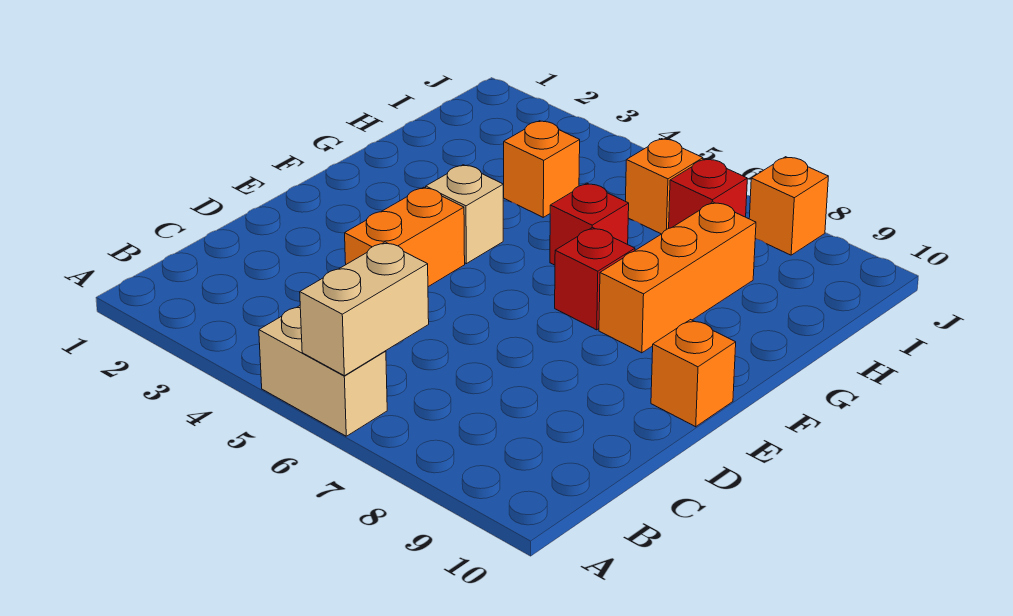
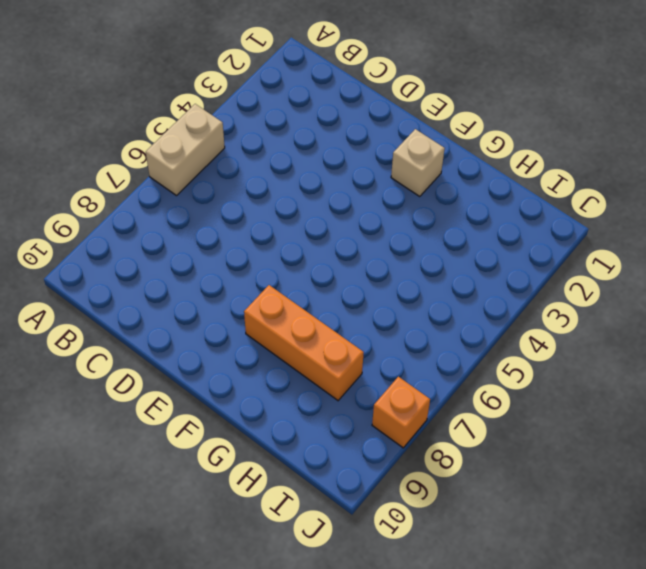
tan brick F2 level 1 -> tan brick F4 level 1
none -> orange brick D4:E4 level 1
none -> orange brick E10 level 1
none -> red brick F7 level 1

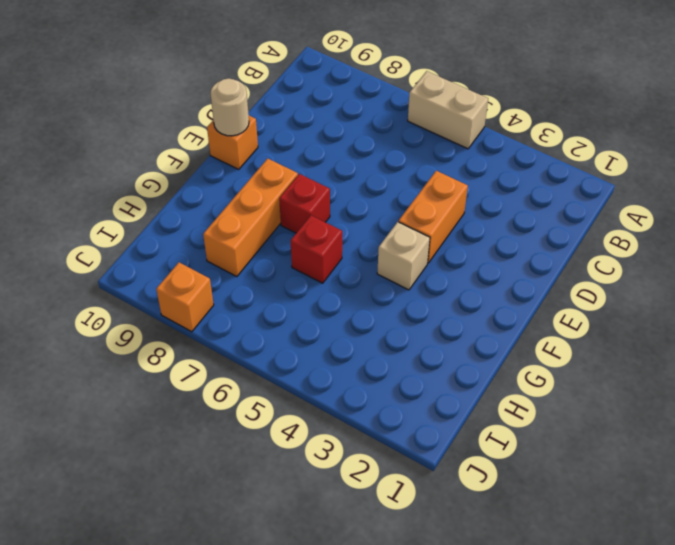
tan round brick E10 level 2 -> none
none -> orange brick H4 level 1
none -> orange brick I6 level 1
none -> red brick I7 level 1

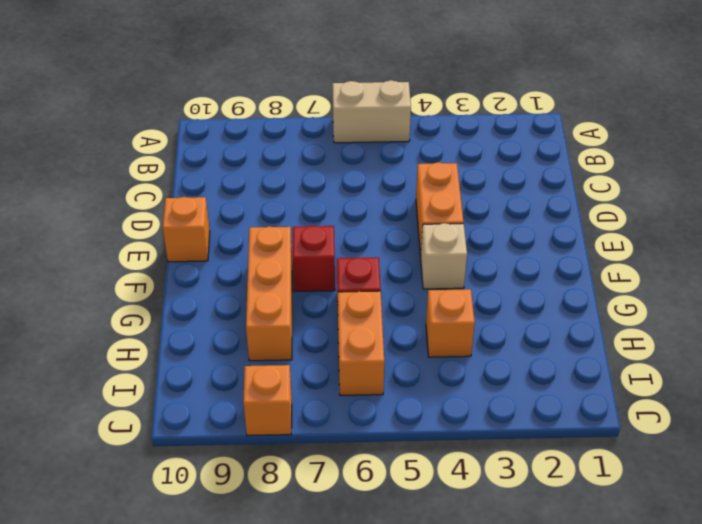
orange brick H6:I6 level 1 -> orange brick I6 level 1
none -> red brick I7 level 1
none -> tan brick A6:B6 level 2

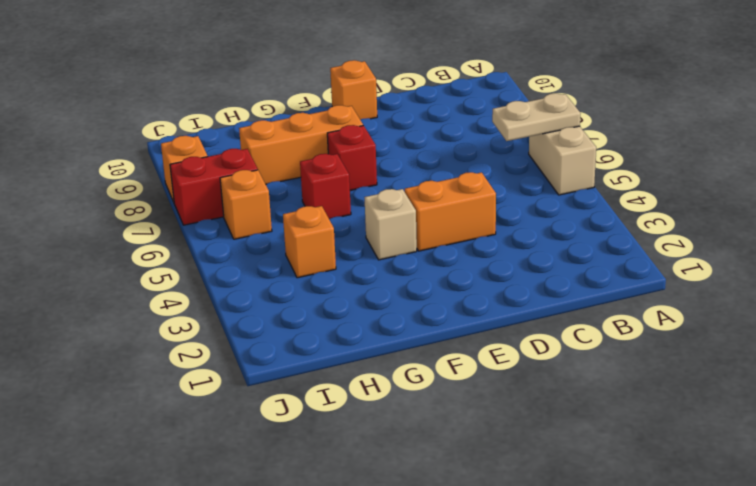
tan plate A6:B6 level 2 -> tan brick A6:B6 level 2
red brick I7:J7 level 1 -> red brick I7 level 1

